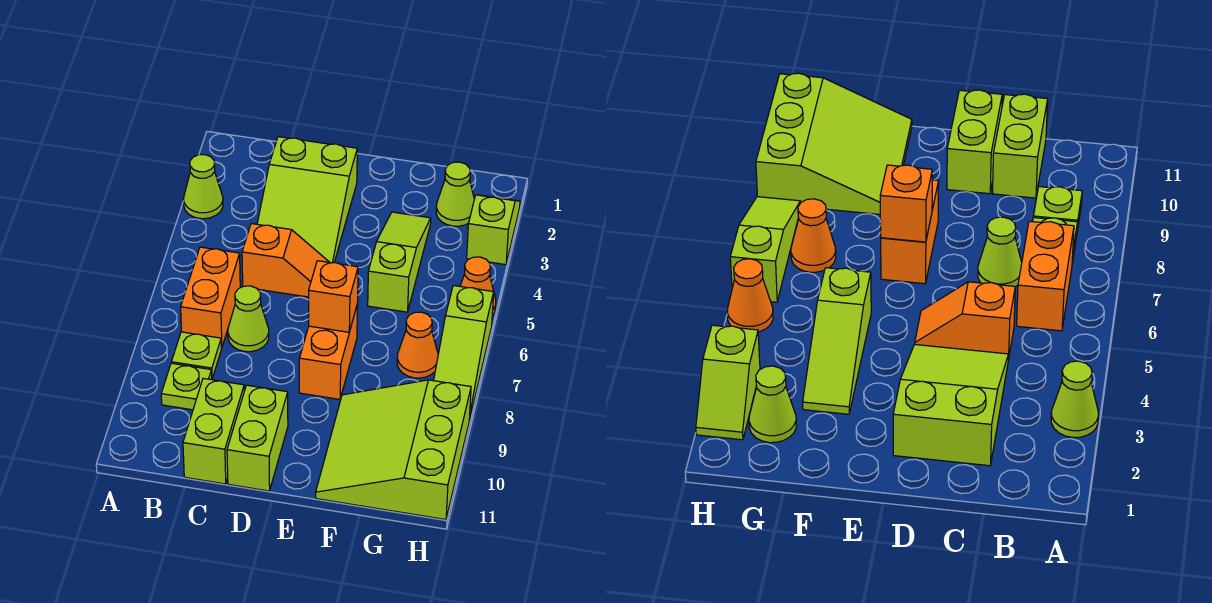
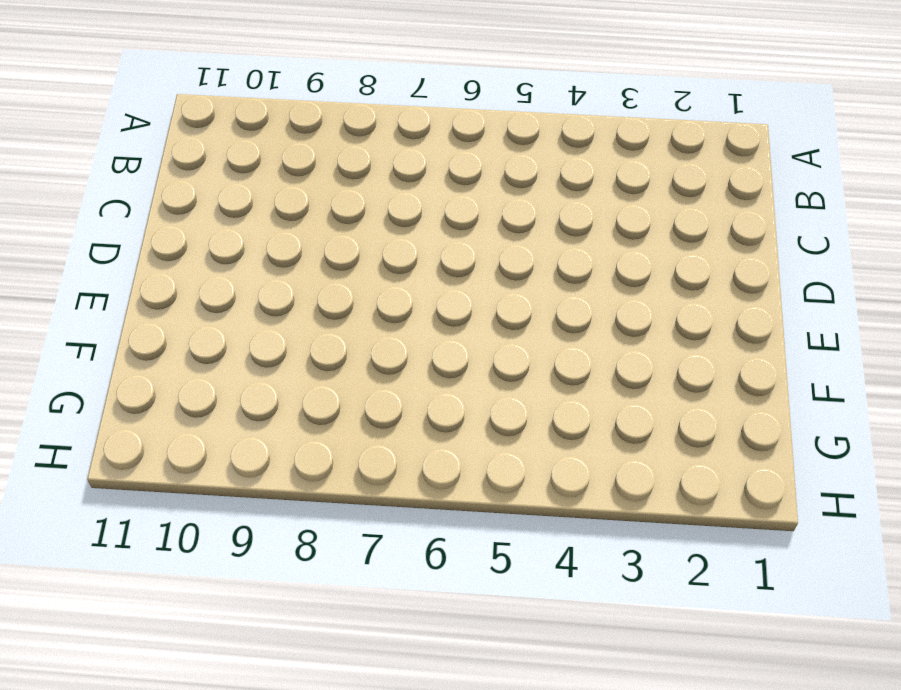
none -> lime cone A3 level 1
none -> orange brick B6:B7 level 1
none -> lime plate B8 level 1

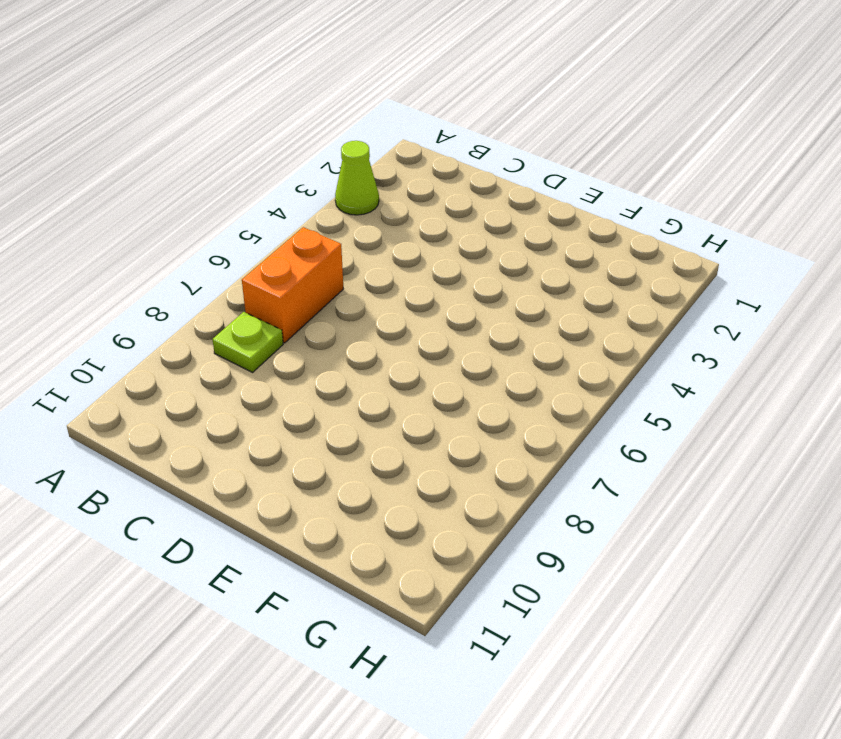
none -> lime plate B9 level 1
none -> lime slope C2:D4 level 1 top 2
none -> orange slope C5:D5 level 1 top C

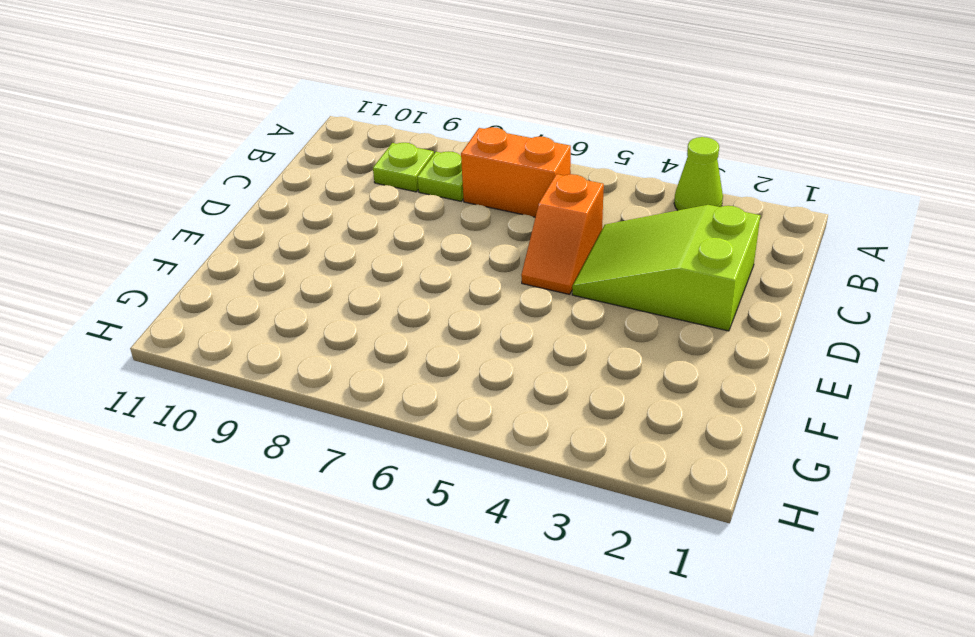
none -> lime cone C7 level 1
none -> lime brick C10:C11 level 1
none -> lime brick D10:D11 level 1

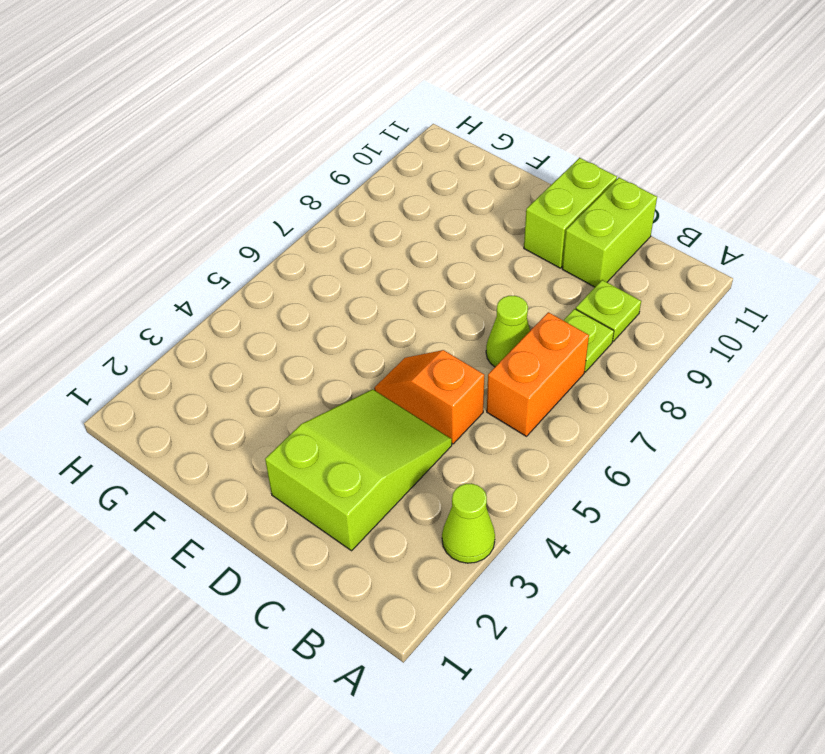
none -> orange brick E7:E8 level 1
none -> lime slope F3:F5 level 1 top 5
none -> lime slope F9:H11 level 1 top H

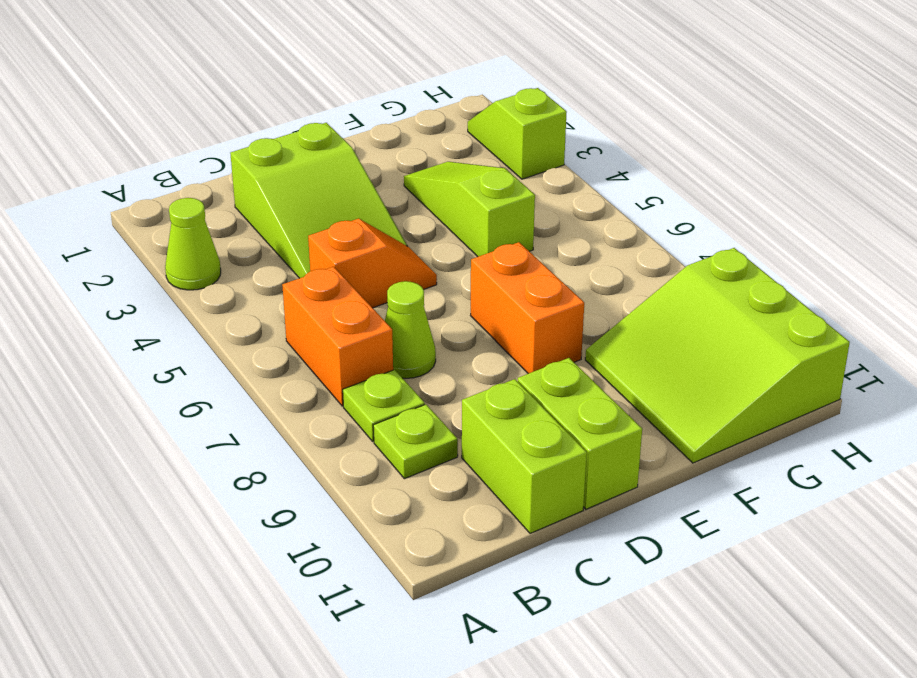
none -> lime cone G2 level 1
none -> orange cone G7 level 1
none -> orange cone H5 level 1

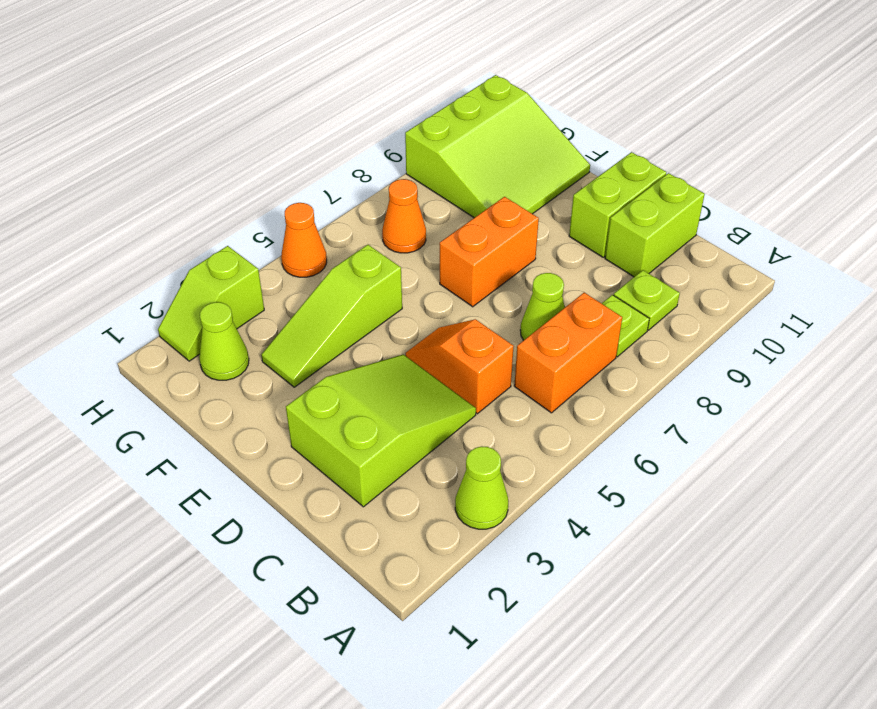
none -> lime slope H6:H8 level 1 top 6
none -> orange brick E7 level 2

